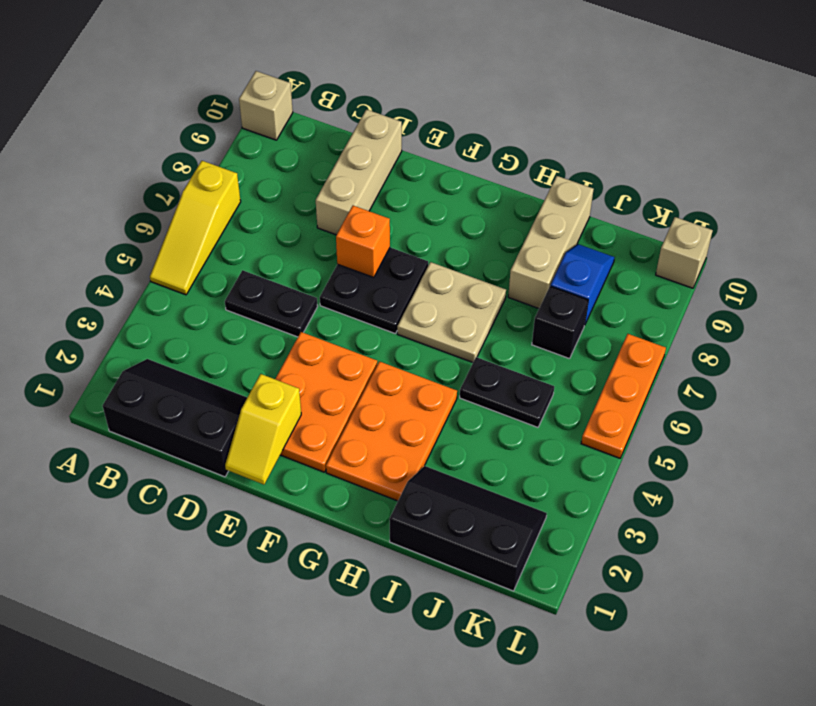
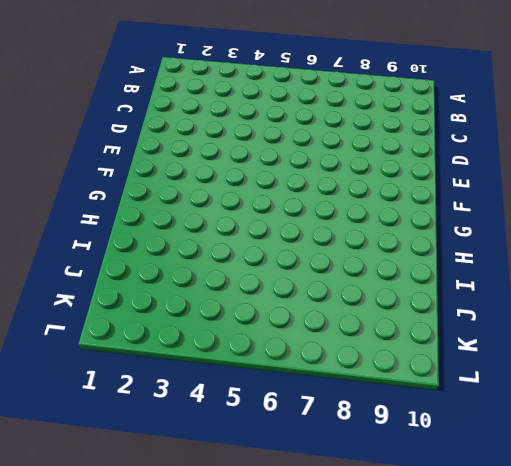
none -> yellow slope A5:A7 level 1 top 7
none -> tan brick A10 level 1
none -> black slope B1:D2 level 1 top 1

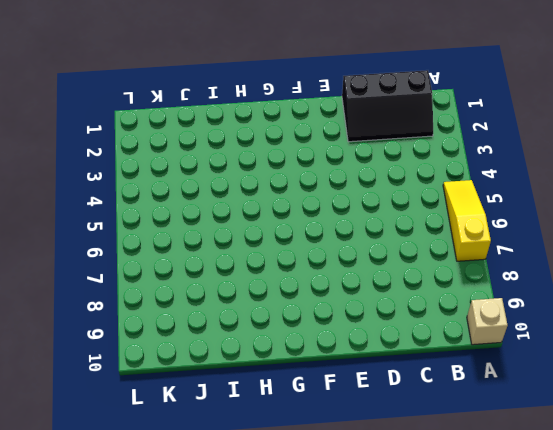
none -> black plate C5:D5 level 1
none -> tan brick D8:D10 level 1
none -> orange plate E2:F4 level 1

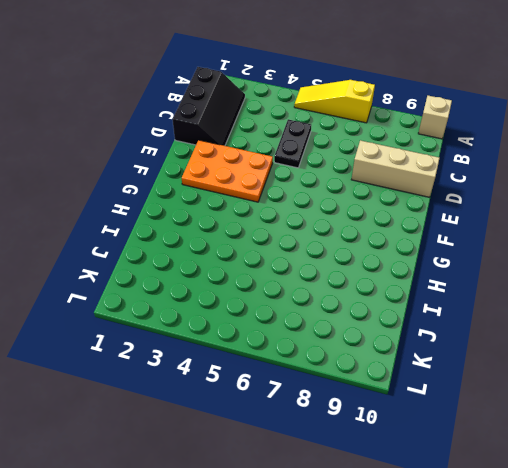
none -> black plate E6:F7 level 1
none -> orange plate G2:H4 level 1
none -> tan plate G6:H7 level 1

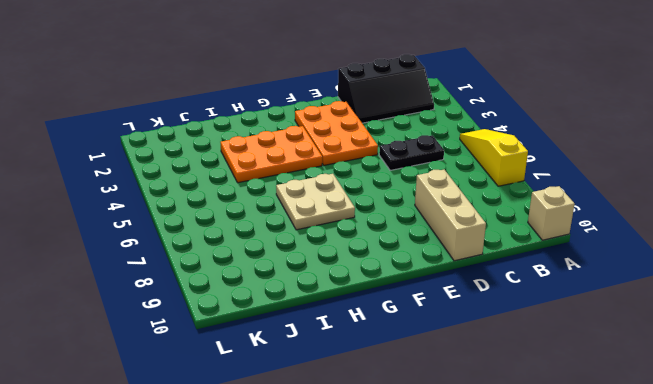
orange plate G3:I4 level 1 -> orange plate G2:H4 level 1
none -> black plate E6:F7 level 1
none -> black slope I1:K2 level 1 top 1
none -> black plate I5:J5 level 1

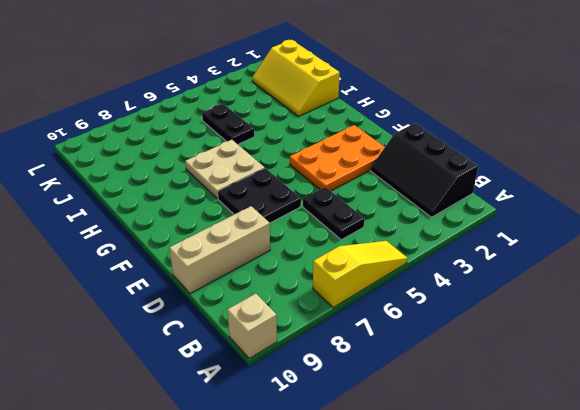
yellow slope I1:K2 level 1 top 1 -> black slope I1:K2 level 1 top 1
none -> orange plate G2:H4 level 1
none -> tan brick I8:I10 level 1
none -> black brick J7 level 1

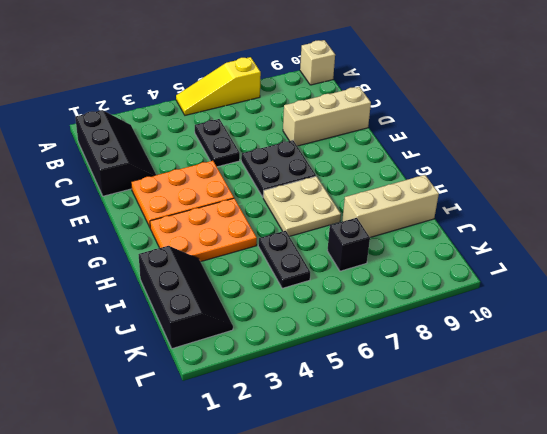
none -> blue slope J8:J9 level 1 top 8
none -> orange plate L5:L7 level 1
none -> tan brick L10 level 1

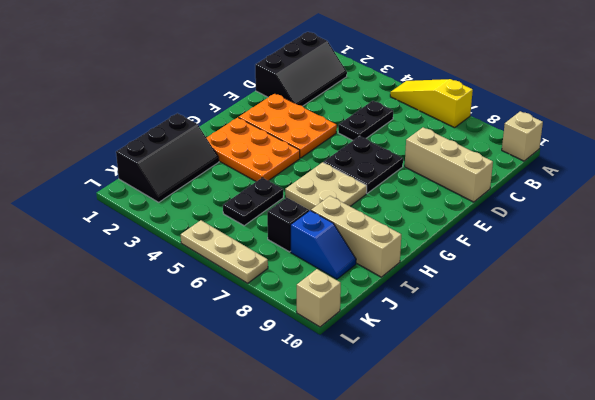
tan plate L5:L7 level 1 -> orange plate L5:L7 level 1
none -> yellow slope E1:E2 level 2 top 2
none -> orange brick E7 level 2

